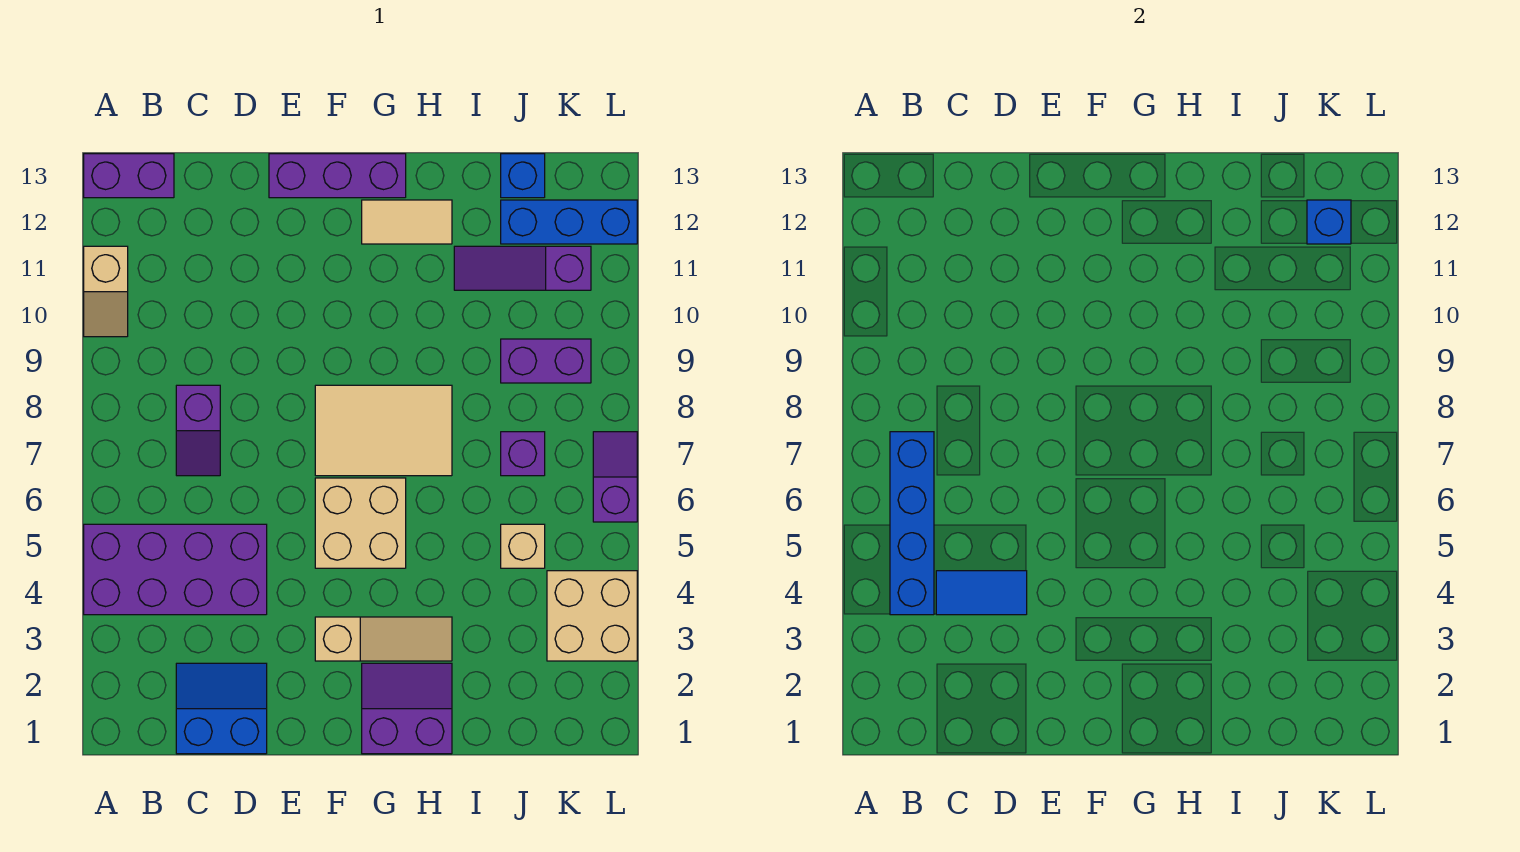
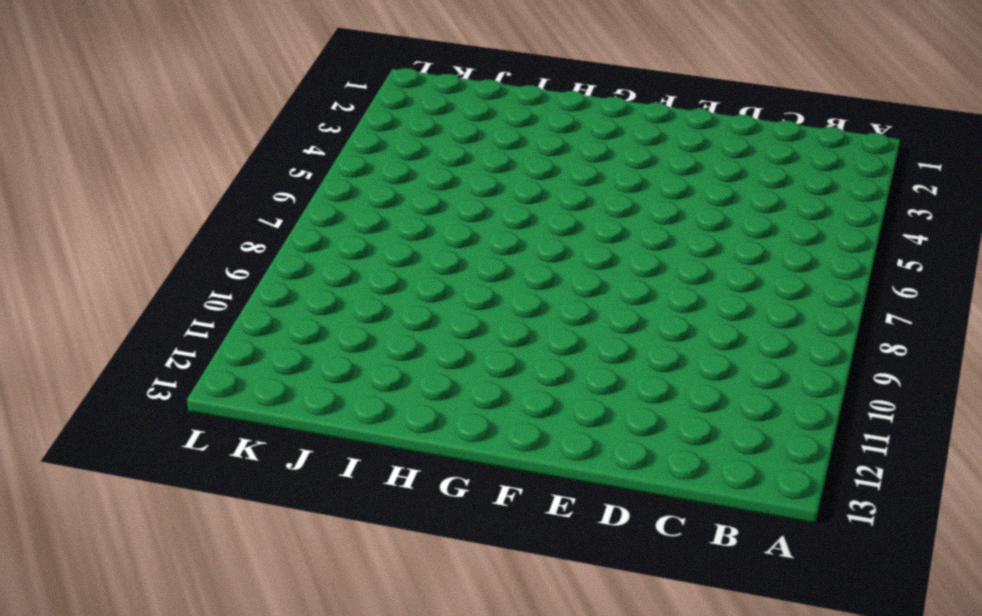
none -> purple brick A4:D5 level 1
none -> tan slope A10:A11 level 1 top 11
none -> purple brick A13:B13 level 1

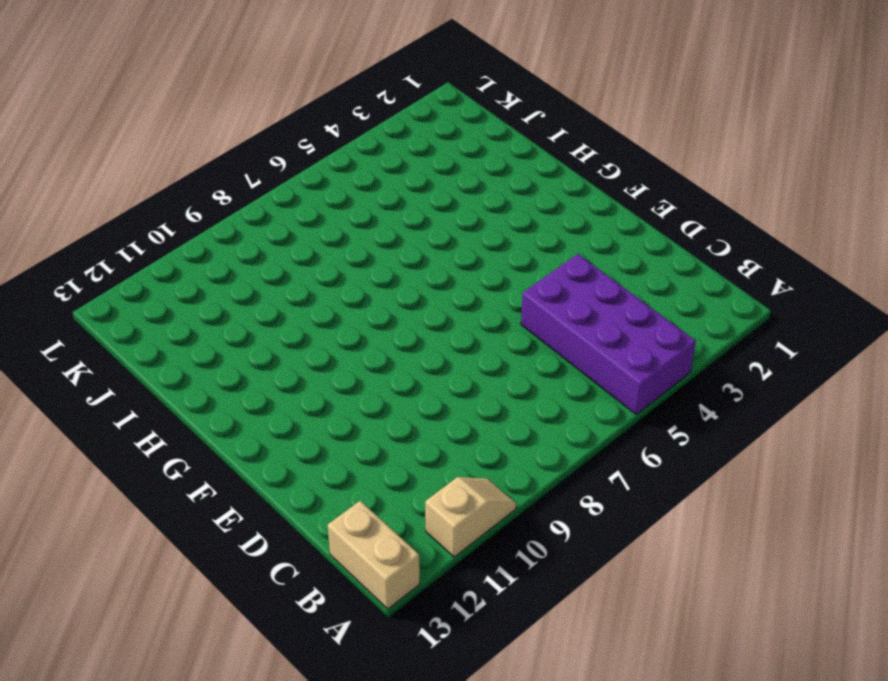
tan brick A13:B13 level 1 -> purple brick A13:B13 level 1
none -> blue slope C1:D2 level 1 top 1
none -> purple slope C7:C8 level 1 top 8
none -> purple brick E13:G13 level 1

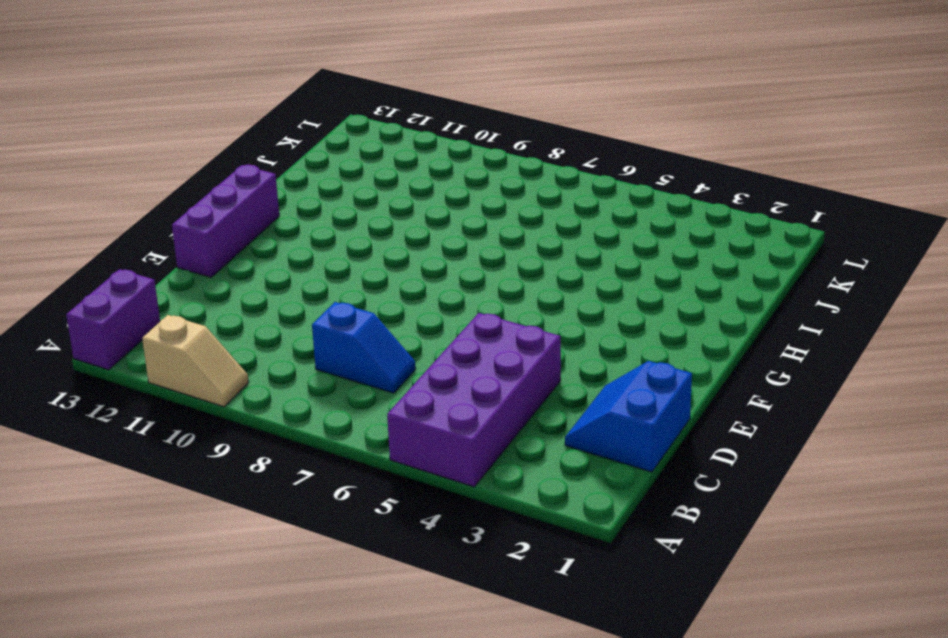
blue slope C7:C8 level 1 top 8 -> purple slope C7:C8 level 1 top 8
none -> tan slope F3:H3 level 1 top F
none -> tan brick F5:G6 level 1
none -> tan tile F7:H8 level 1

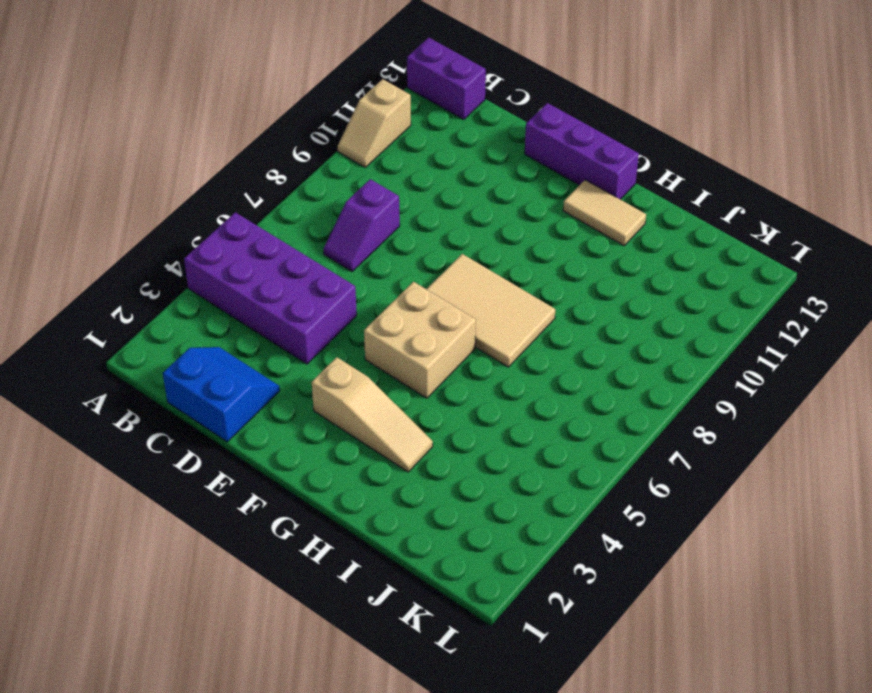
none -> purple slope G1:H2 level 1 top 1
none -> purple slope I11:K11 level 1 top K
none -> tan brick J5 level 1

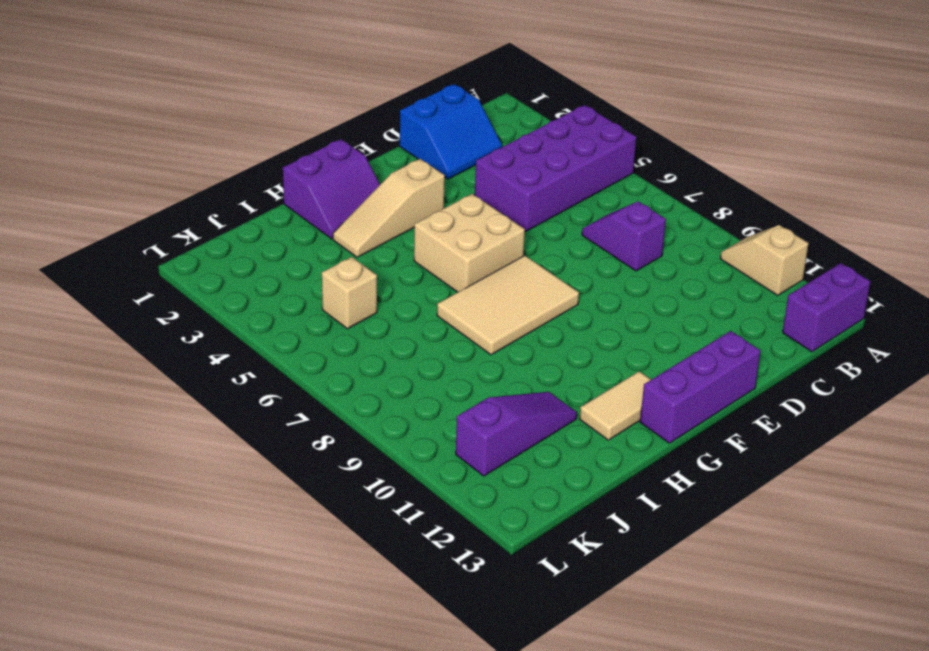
none -> purple brick J7 level 1
none -> purple brick J9:K9 level 1
none -> blue brick J12:L12 level 1

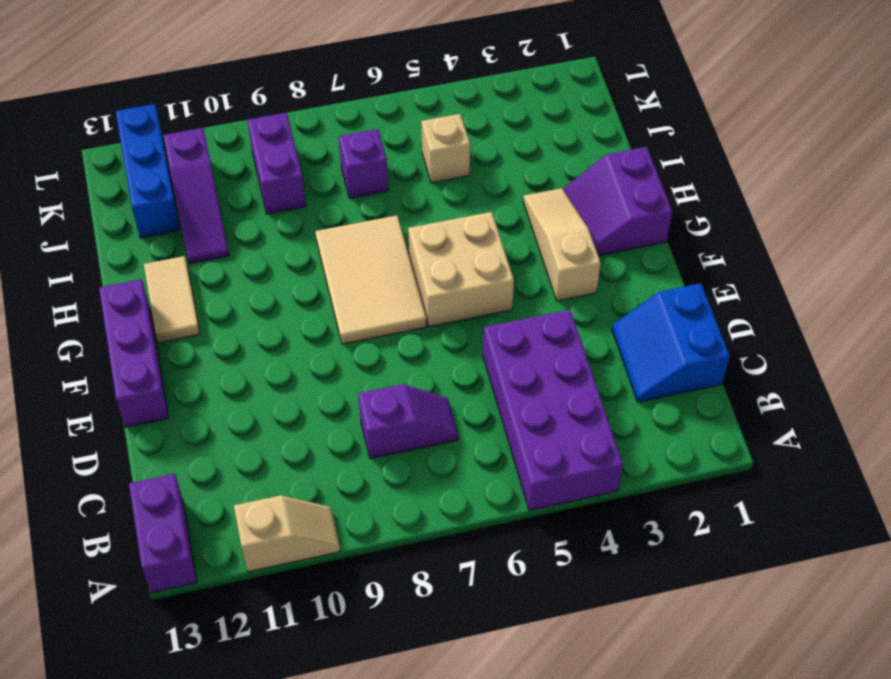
none -> blue brick J13 level 1
none -> tan brick K3:L4 level 1
none -> purple slope L6:L7 level 1 top 6

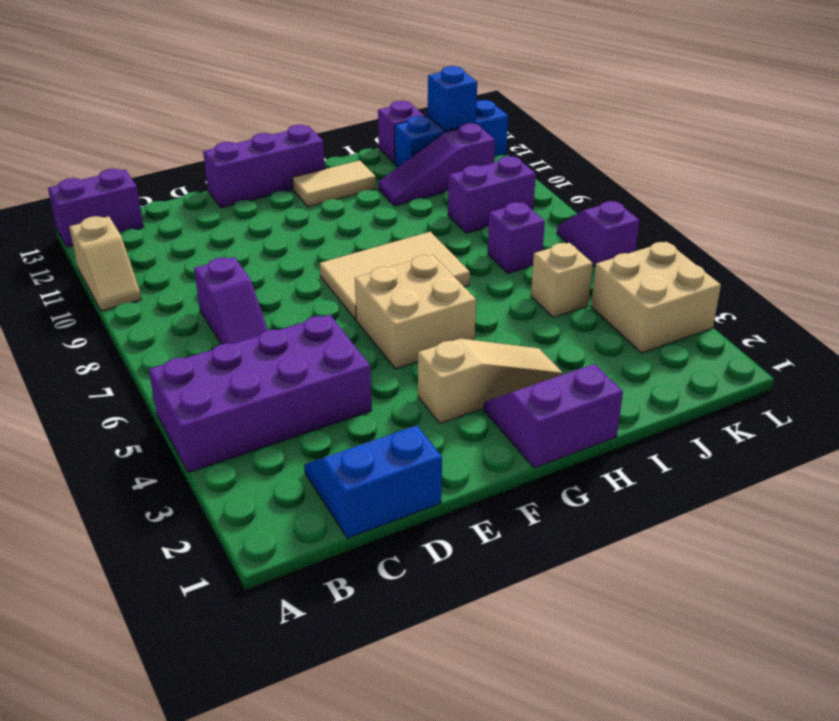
purple brick J13 level 1 -> blue brick J13 level 1
none -> blue brick B4:B7 level 2
none -> blue tile C4:D4 level 2

